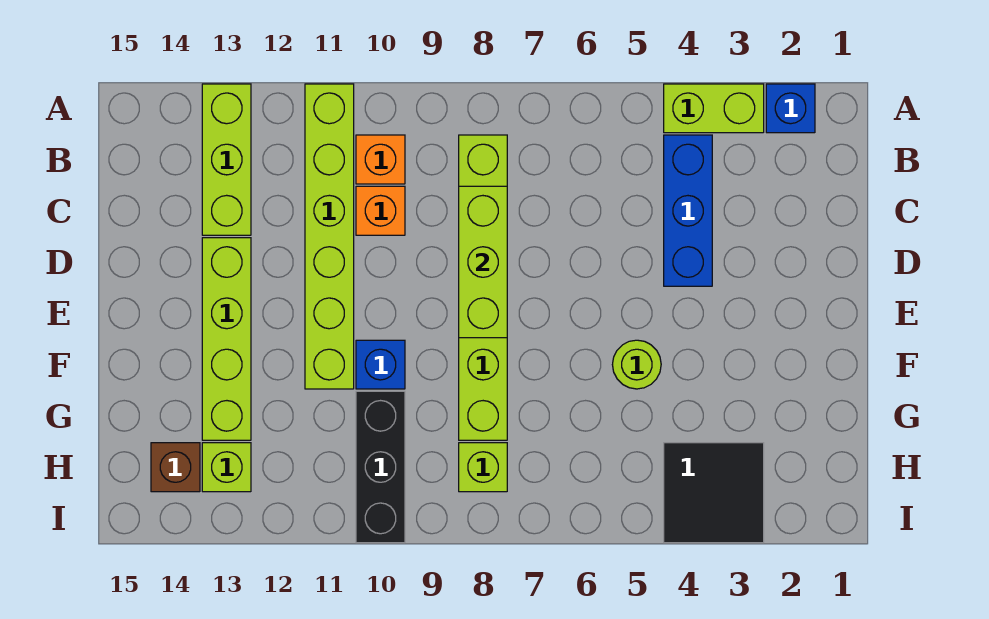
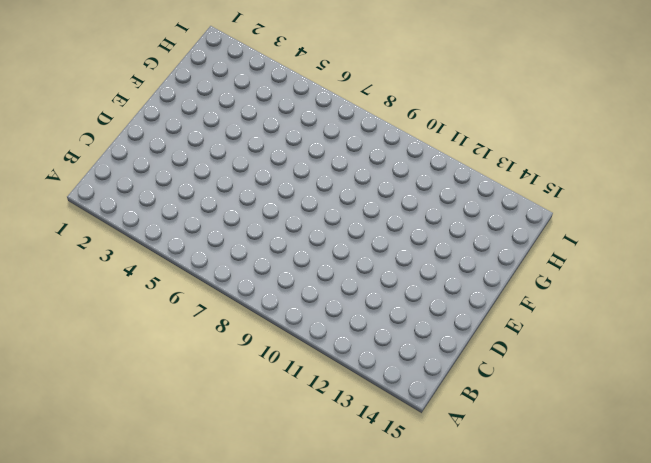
none -> blue brick A2 level 1
none -> lime brick A3:A4 level 1
none -> lime brick A11:F11 level 1

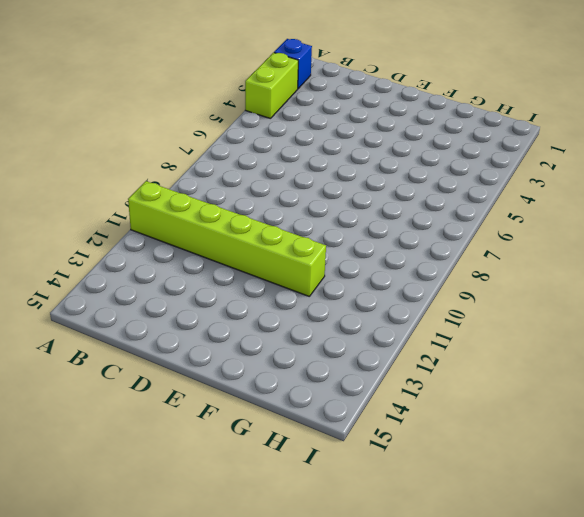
none -> lime brick A13:C13 level 1
none -> blue brick B4:D4 level 1
none -> lime brick B8:G8 level 1

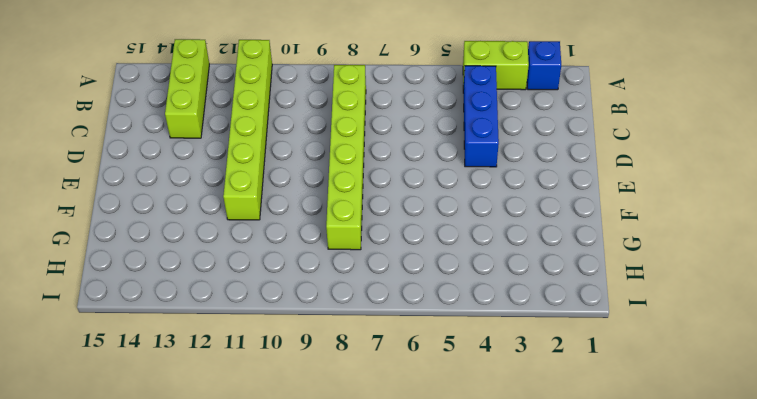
none -> orange brick B10 level 1
none -> orange brick C10 level 1
none -> lime brick D13:G13 level 1

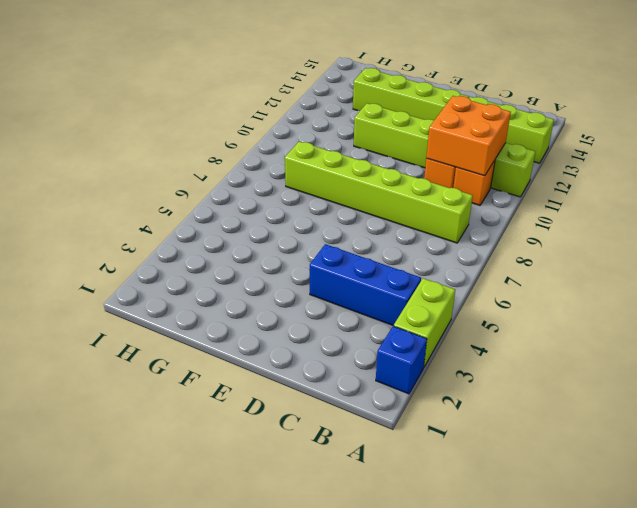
orange brick B10:C11 level 2 -> none
none -> lime round brick F5 level 1
none -> blue brick F10 level 1
none -> black brick G10:I10 level 1

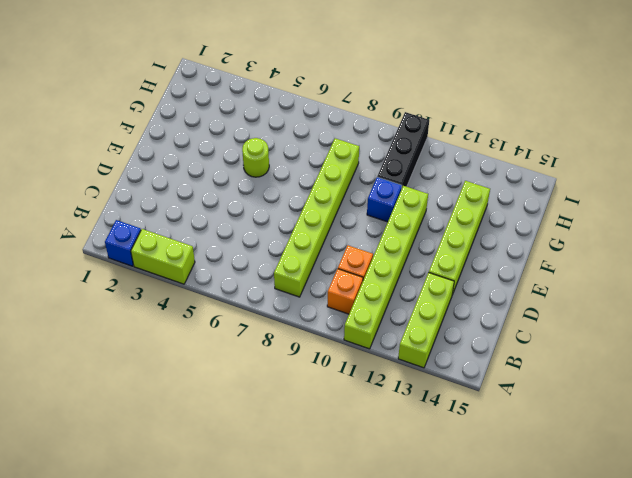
none -> blue brick B4:D4 level 1
none -> black tile H3:I4 level 1
none -> lime brick H8 level 1

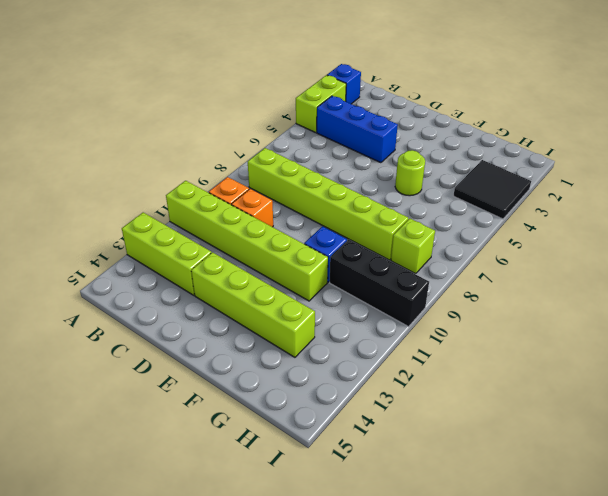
none -> lime brick H13 level 1
none -> brown brick H14 level 1
none -> lime brick C8:E8 level 2

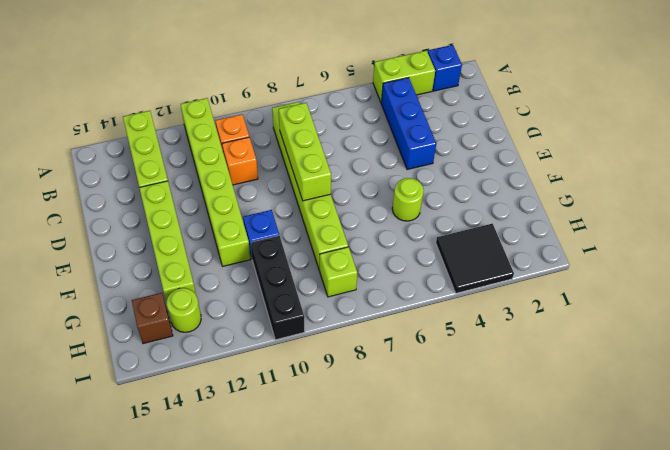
lime round brick H13 level 1 -> lime brick H13 level 1

